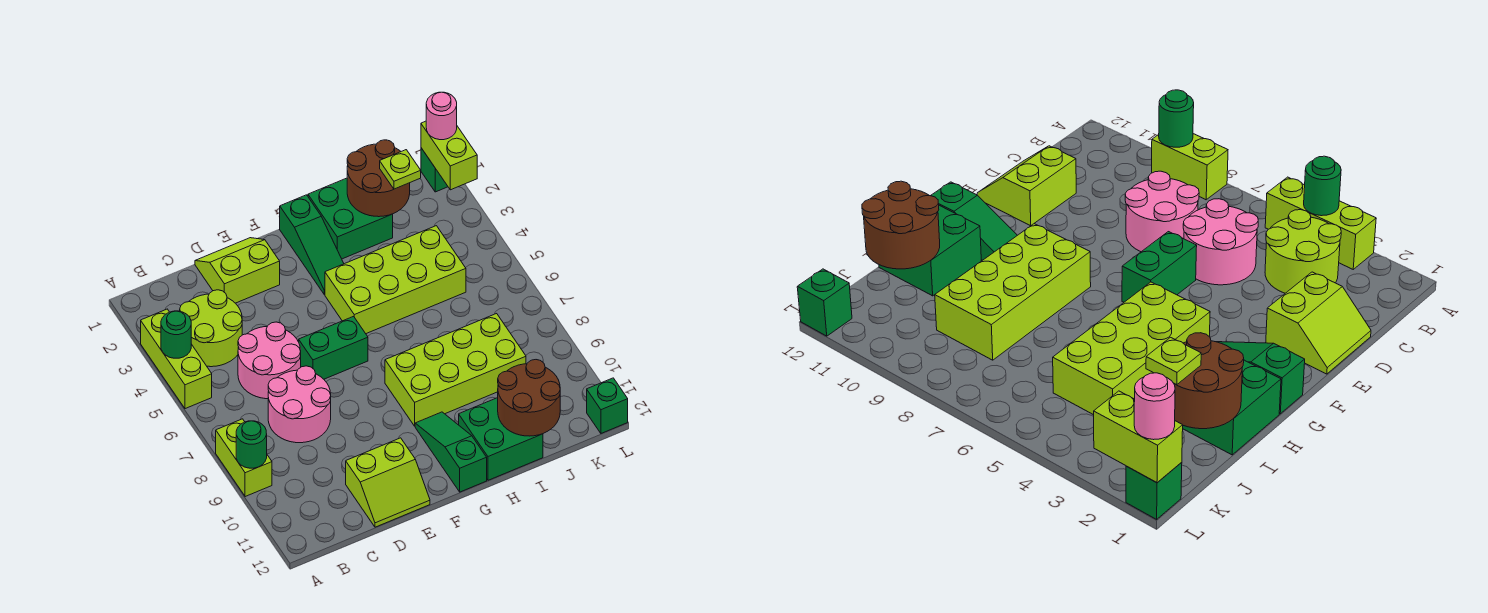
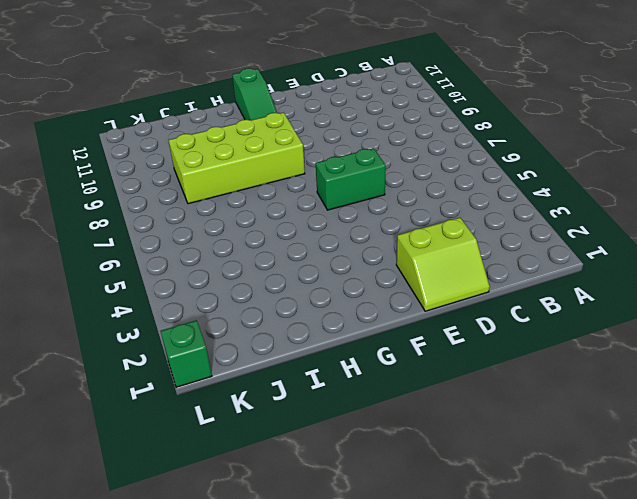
none -> lime brick A3:A5 level 1
none -> lime brick A8:A9 level 1
none -> lime round brick B3:C4 level 1

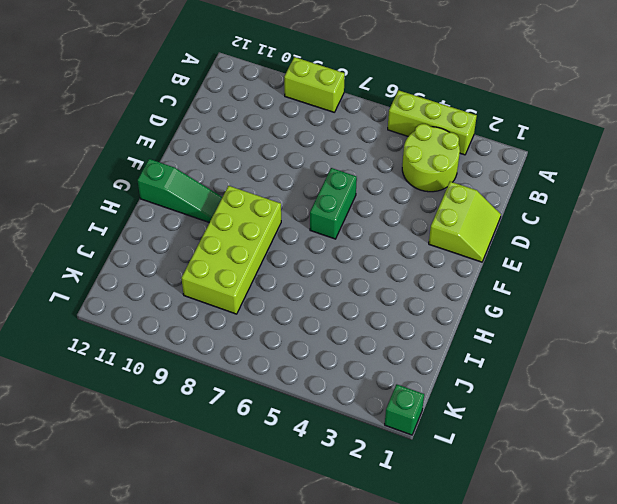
none -> pink round brick C5:D6 level 1
none -> pink round brick C7:D8 level 1
none -> lime slope D11:E12 level 1 top 11

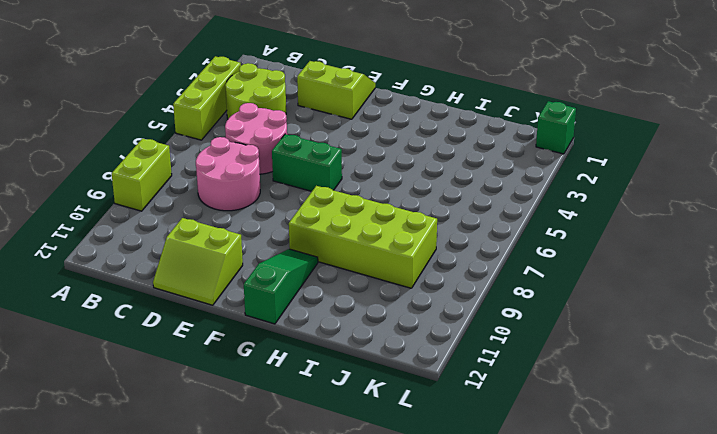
none -> green slope G1:G3 level 1 top 1
none -> lime brick G4:J5 level 1
none -> green brick H1:I2 level 1

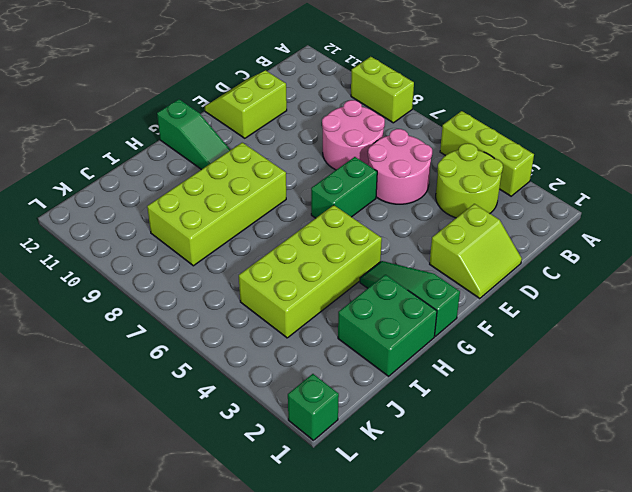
none -> green brick H11:I12 level 1
none -> green brick L12 level 1
none -> green round brick A4 level 2

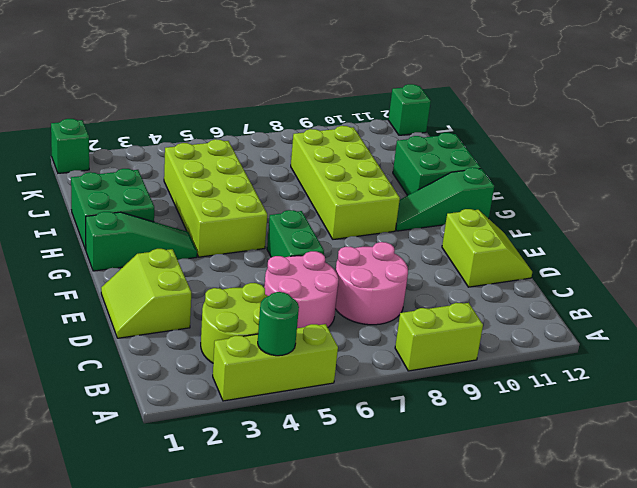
none -> green round brick A9 level 2
none -> brown round brick I1:J2 level 2
none -> brown round brick I11:J12 level 2

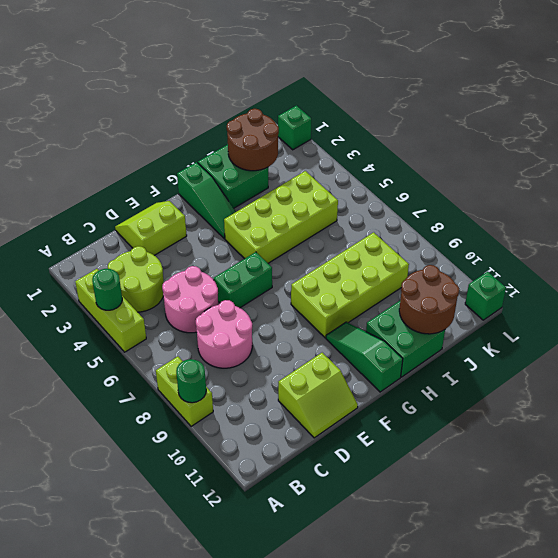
none -> lime brick L1:L2 level 2
none -> lime plate J2 level 3
none -> pink round brick L1 level 3

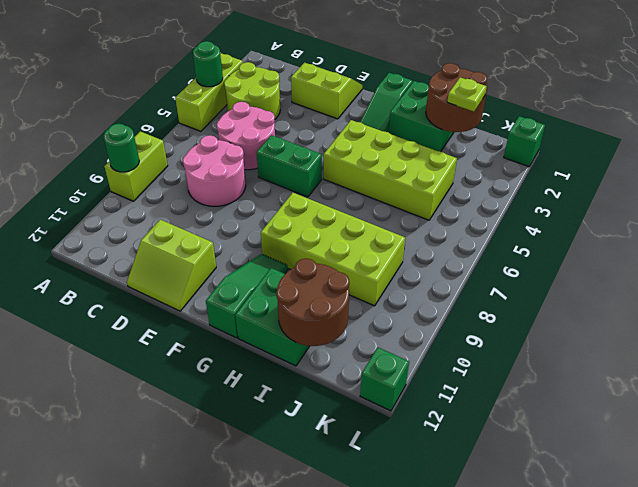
none -> lime brick L1:L2 level 2
none -> pink round brick L1 level 3

